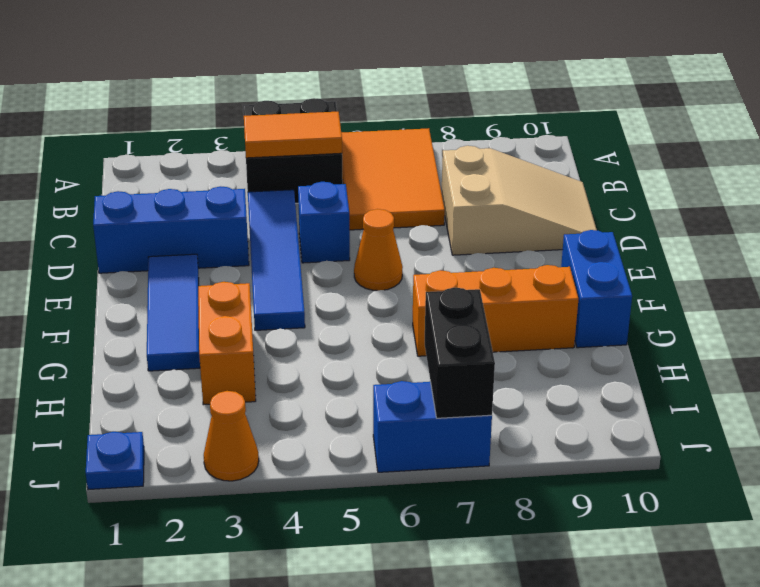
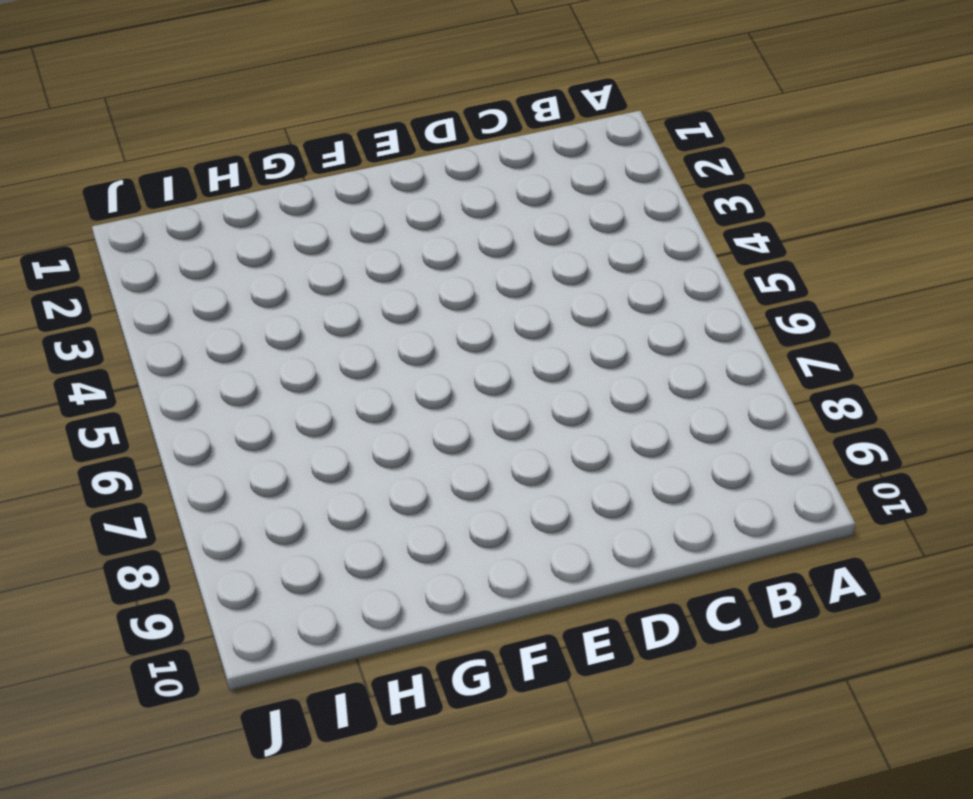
none -> black brick A4:B5 level 1
none -> orange tile A6:C7 level 1
none -> blue tile C4:F4 level 1

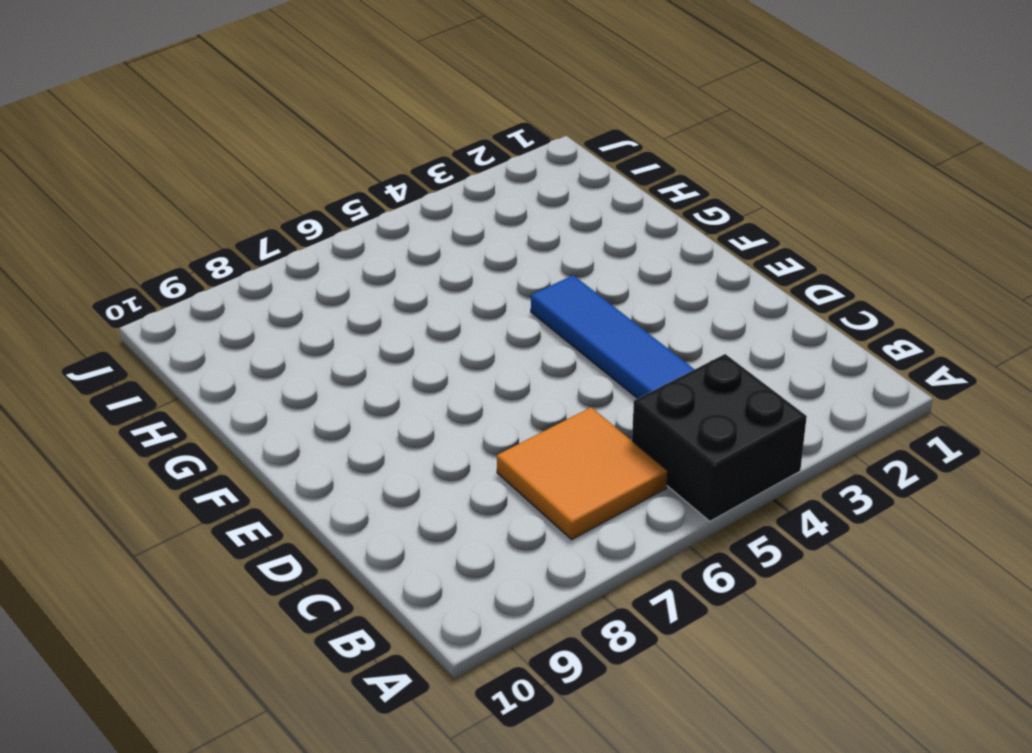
orange tile B6:C7 level 1 -> orange tile A6:C7 level 1
none -> tan slope C8:D10 level 1 top 8
none -> blue brick D1:D3 level 1
none -> blue brick D5 level 1

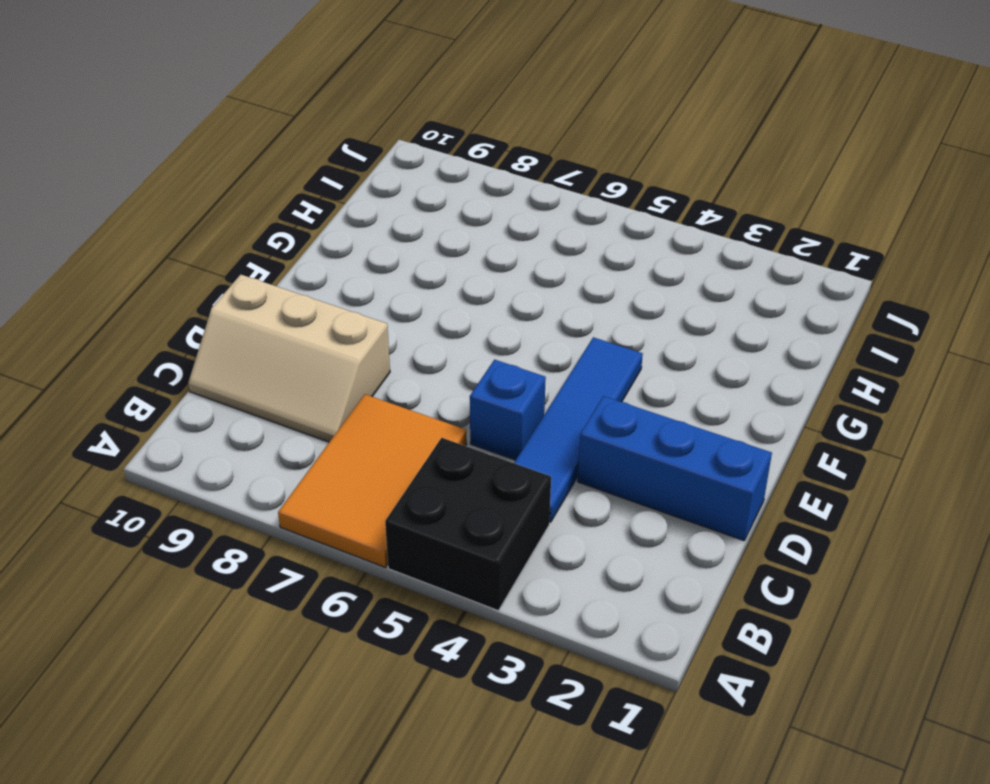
tan slope C8:D10 level 1 top D -> tan slope C8:D10 level 1 top 8
none -> blue tile E2:G2 level 1
none -> orange cone E6 level 1
none -> blue brick F10:G10 level 1

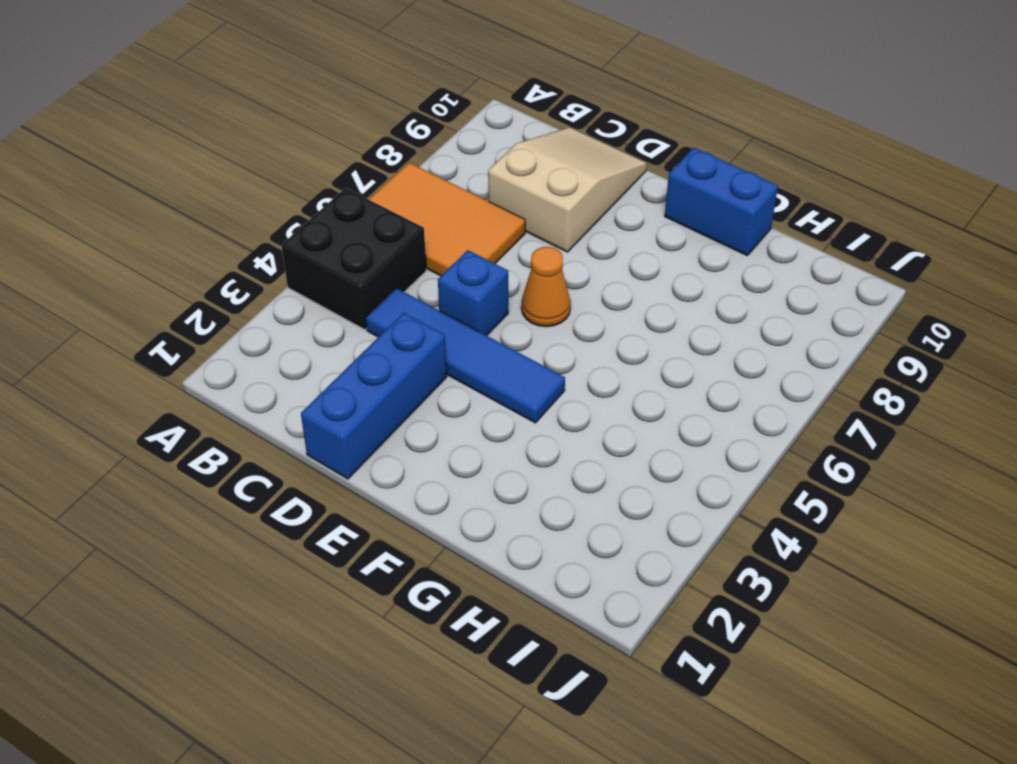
none -> blue tile E2:G2 level 1
none -> orange brick G3:H3 level 1
none -> orange brick G7:G9 level 1

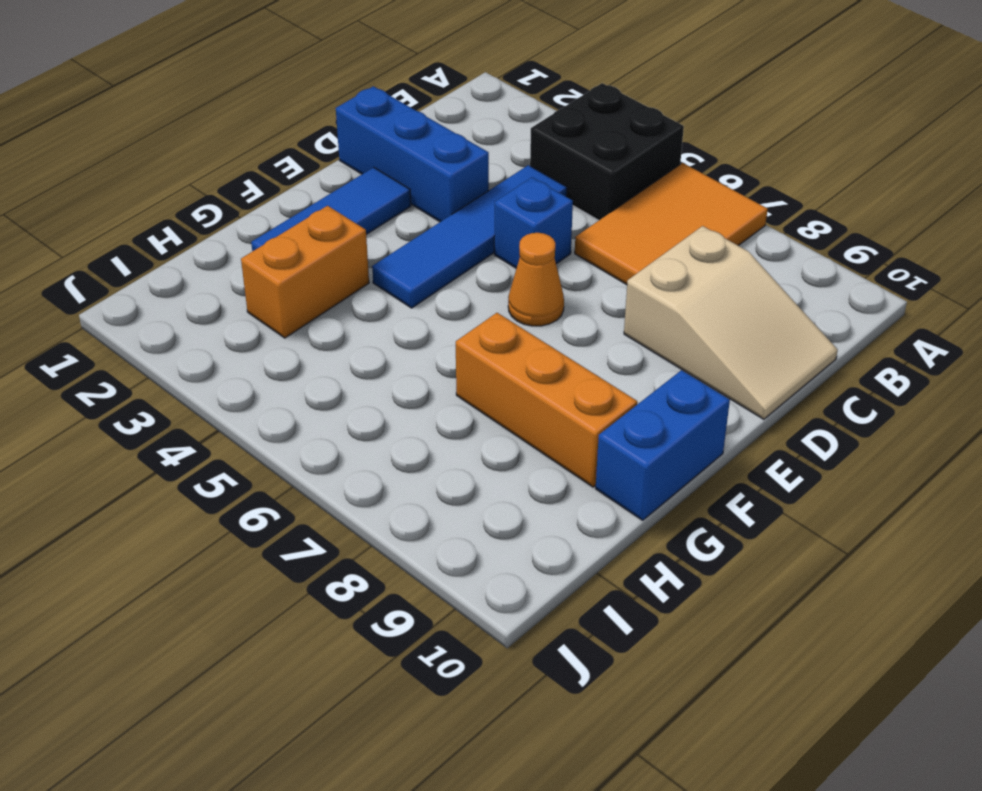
none -> blue plate J1 level 1
none -> orange cone J3 level 1
none -> blue brick J6:J7 level 1

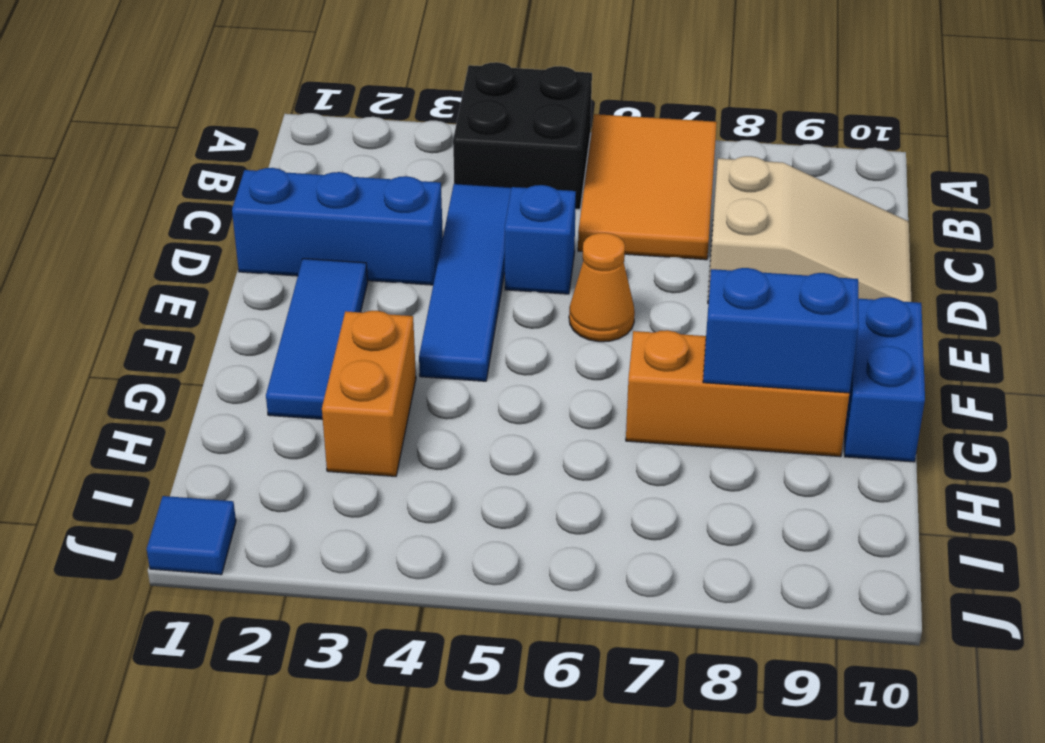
blue brick G8:G9 level 2 -> blue brick J6:J7 level 1
blue tile J1 level 1 -> blue plate J1 level 1
none -> orange cone J3 level 1
none -> orange tile B4:B5 level 2
none -> black brick I7:J7 level 2

